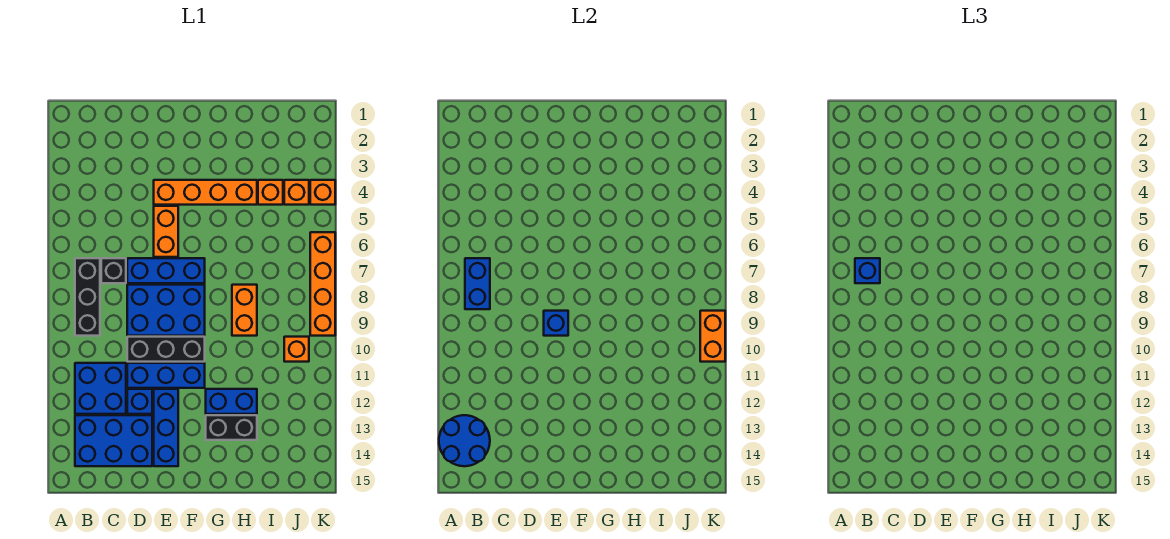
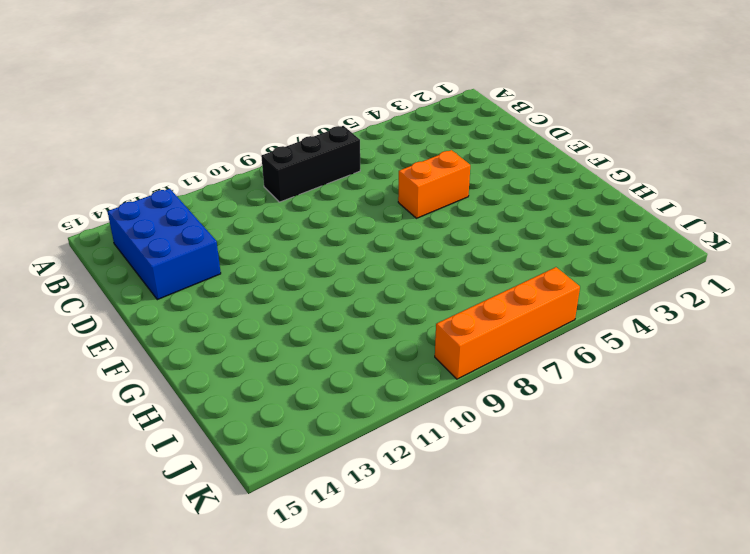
none -> blue brick B11:C12 level 1
none -> black brick C7 level 1
none -> blue brick D7:F7 level 1

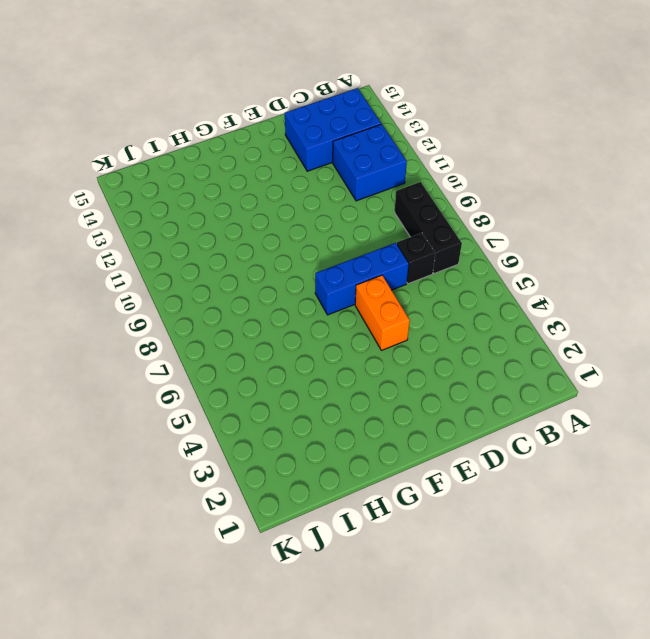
none -> blue brick D8:F9 level 1
none -> black brick D10:F10 level 1
none -> blue brick D11:F11 level 1

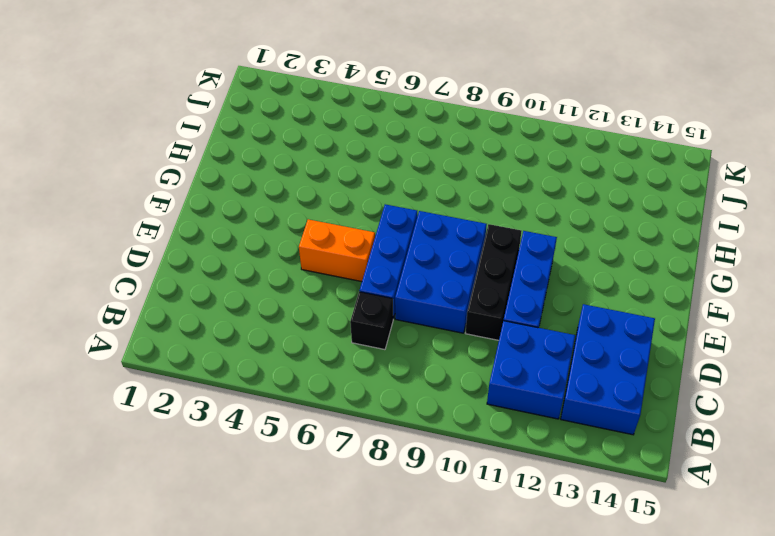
none -> black brick B7:B9 level 1
none -> blue brick D12 level 1
none -> orange brick E4:H4 level 1

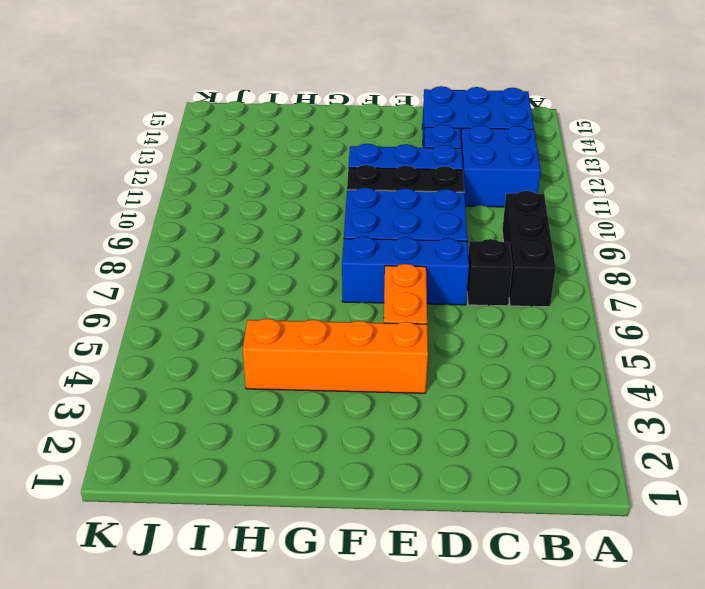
none -> blue brick E12:E14 level 1
none -> blue brick G12:H12 level 1
none -> black brick G13:H13 level 1

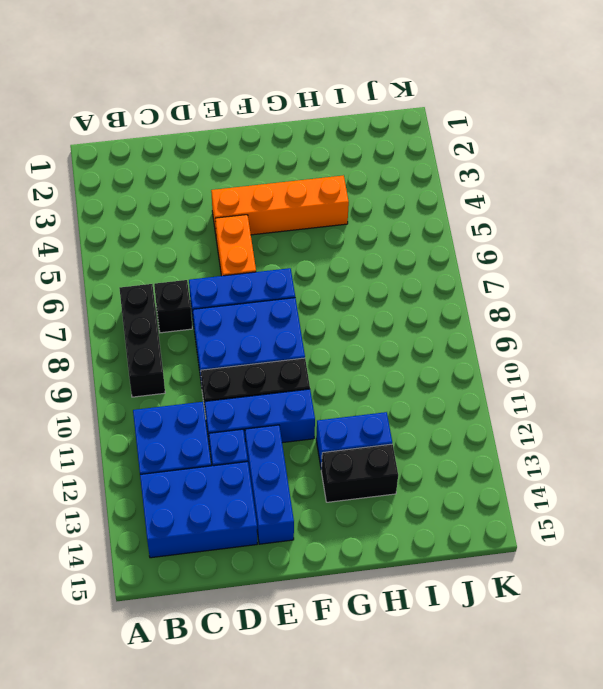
none -> orange brick H8:H9 level 1
none -> orange brick I4 level 1
none -> orange brick J4 level 1

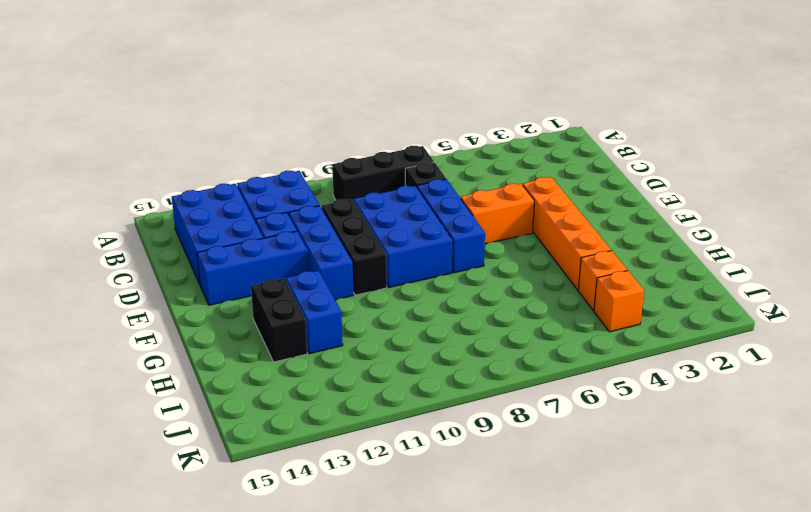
none -> orange brick H8:H9 level 1
none -> orange brick J10 level 1
none -> orange brick K4 level 1

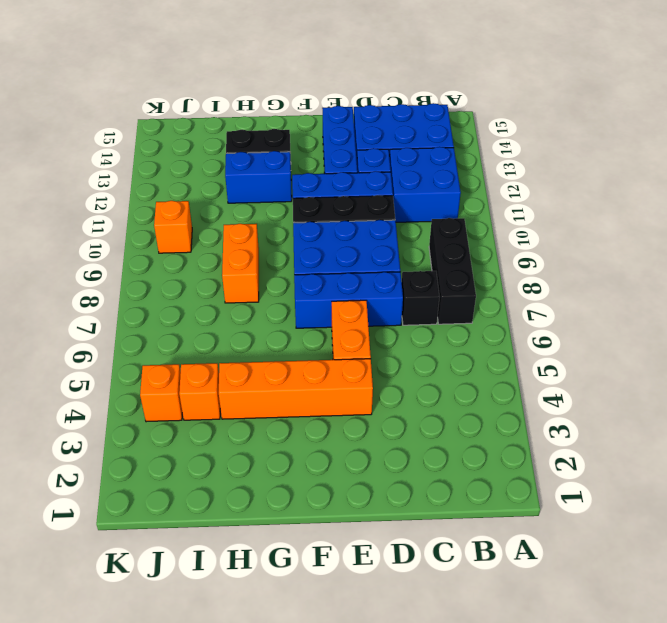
none -> orange brick K4 level 1
none -> orange brick K6:K9 level 1
none -> blue round brick A13:B14 level 2

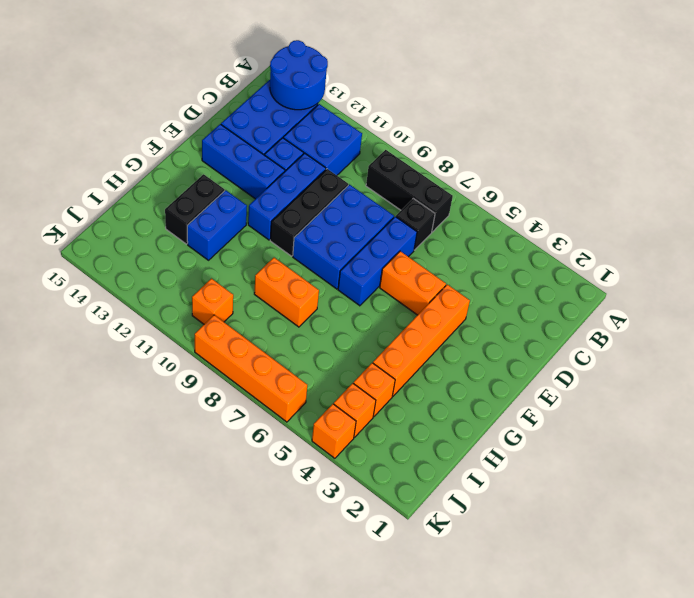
none -> blue brick B7:B8 level 2
none -> blue brick E9 level 2
none -> orange brick K9:K10 level 2

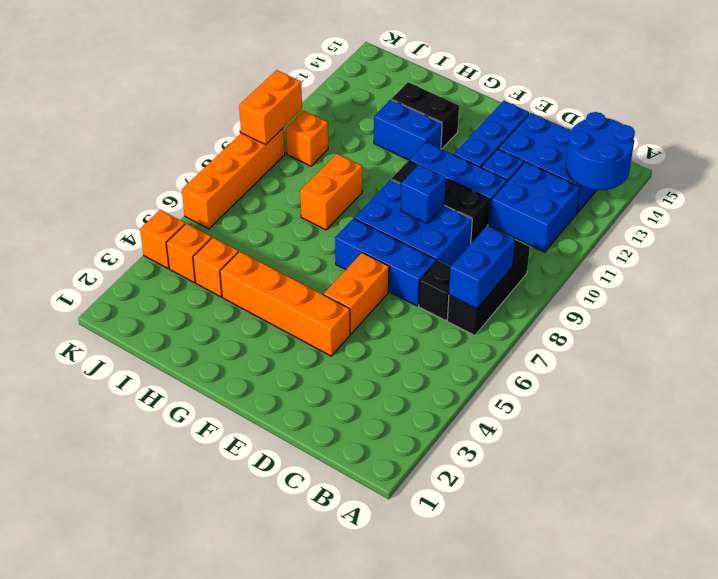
none -> blue brick B7 level 3

